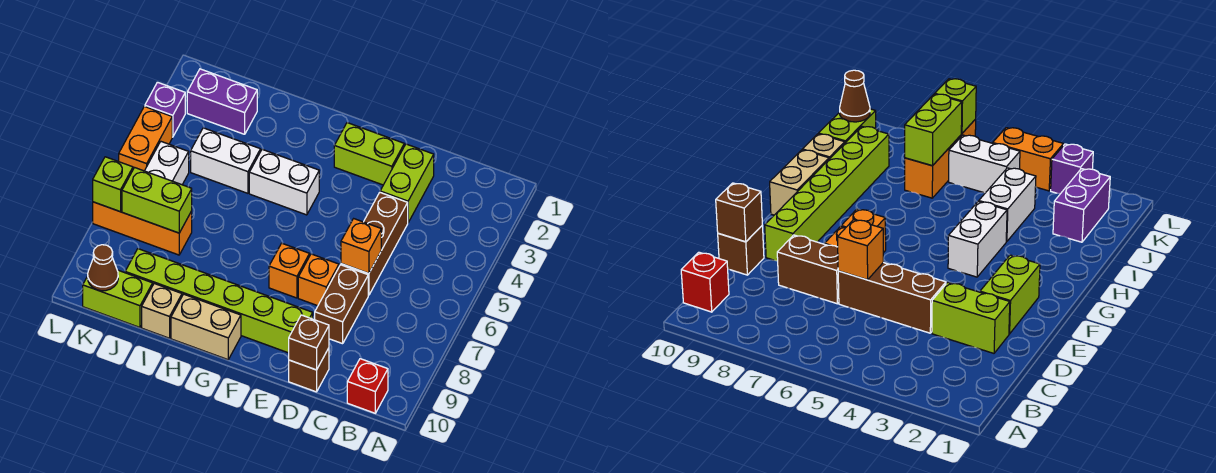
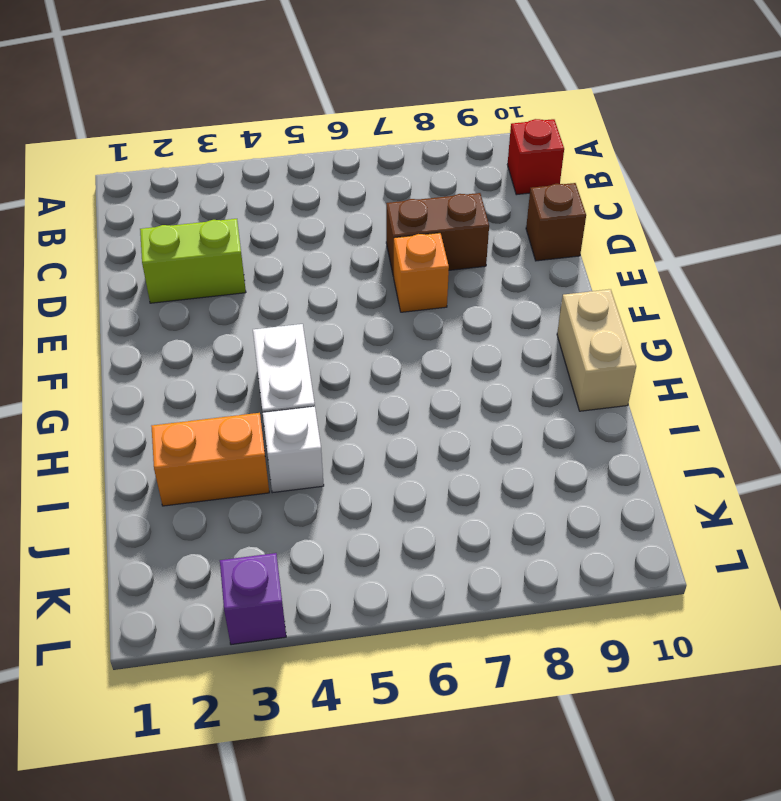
orange brick I2:I3 level 1 -> orange brick L4:L5 level 1
white brick I4 level 1 -> white brick I4:J4 level 1
none -> brown brick D4:D6 level 1
none -> lime brick E2:F2 level 1
none -> lime brick E9:J9 level 1

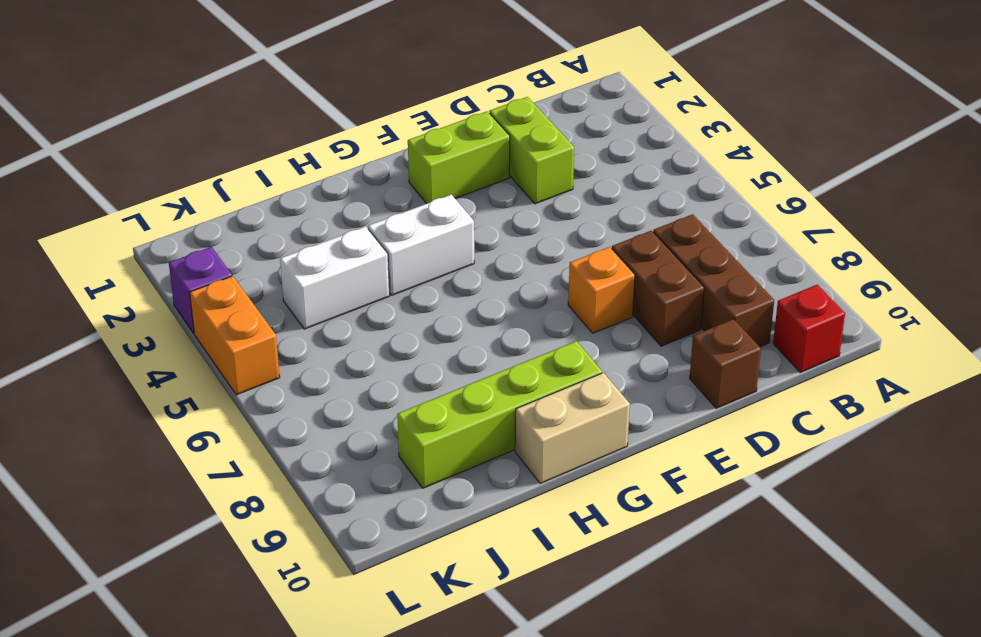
brown brick C7:C9 level 1 -> brown brick D4:D6 level 1
lime brick G9:J9 level 1 -> lime brick E9:J9 level 1
none -> orange brick F7 level 1
none -> tan brick I10 level 1
none -> purple brick J2:K2 level 1

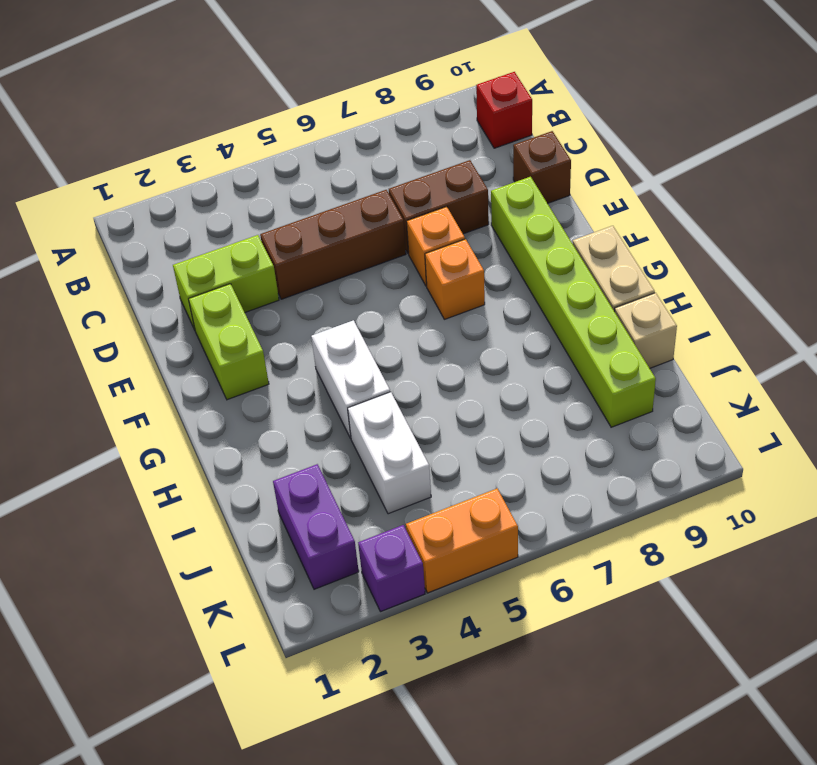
none -> orange brick J7:L7 level 1
none -> lime brick J10:K10 level 1
none -> white brick K5:K6 level 1

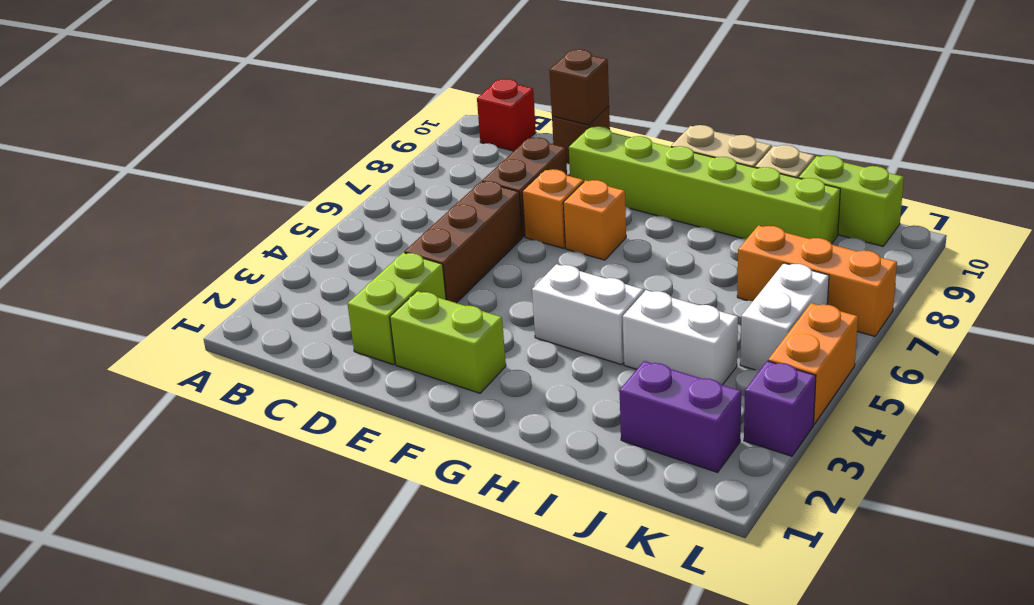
none -> orange brick D6 level 2
none -> lime brick J7:K7 level 2
none -> brown cone K10 level 2

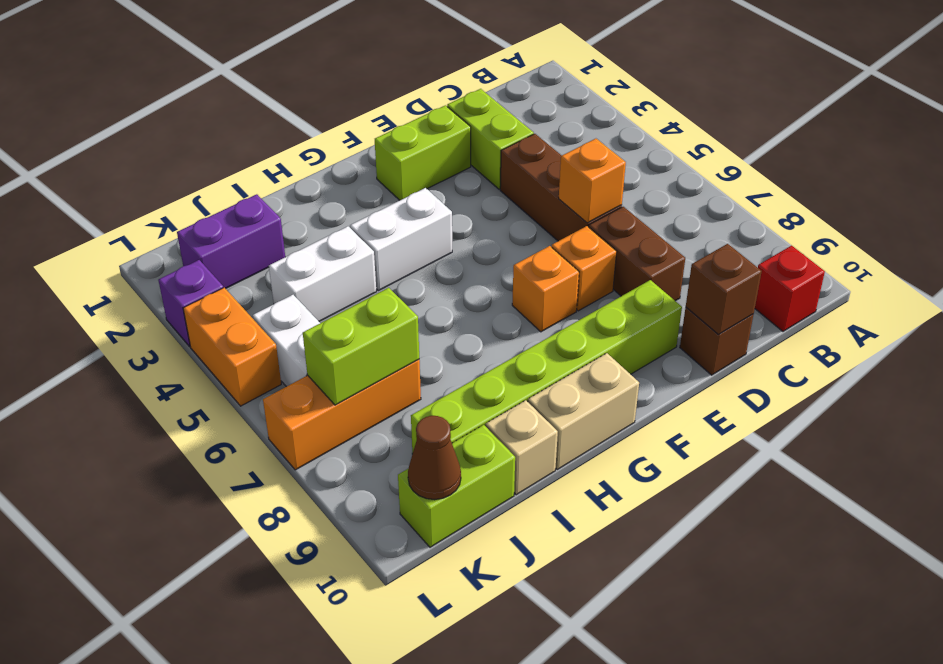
none -> lime brick L7 level 2

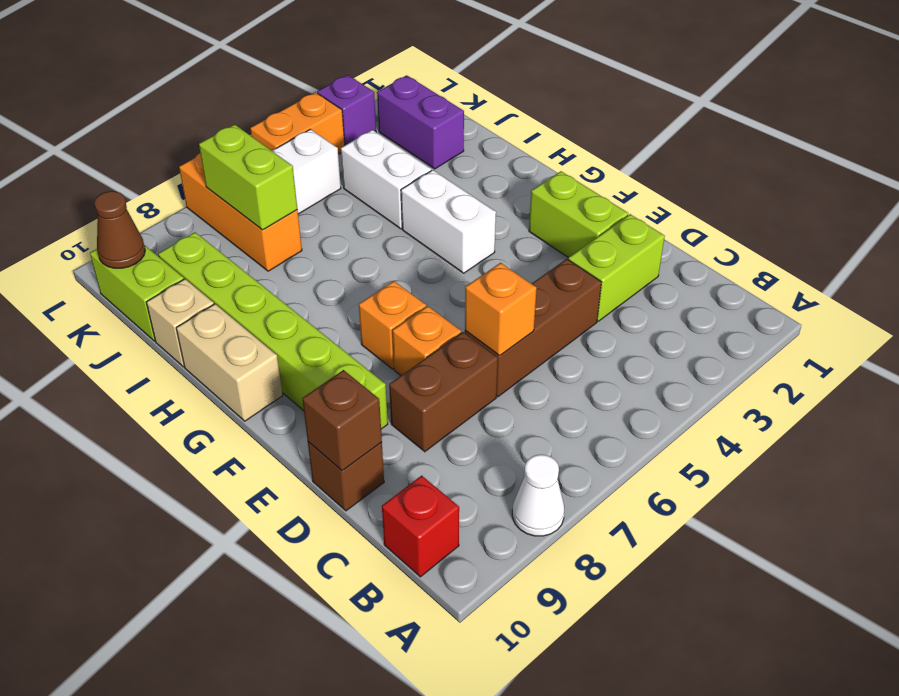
white cone A8 level 1 -> none
none -> lime brick L7 level 2

